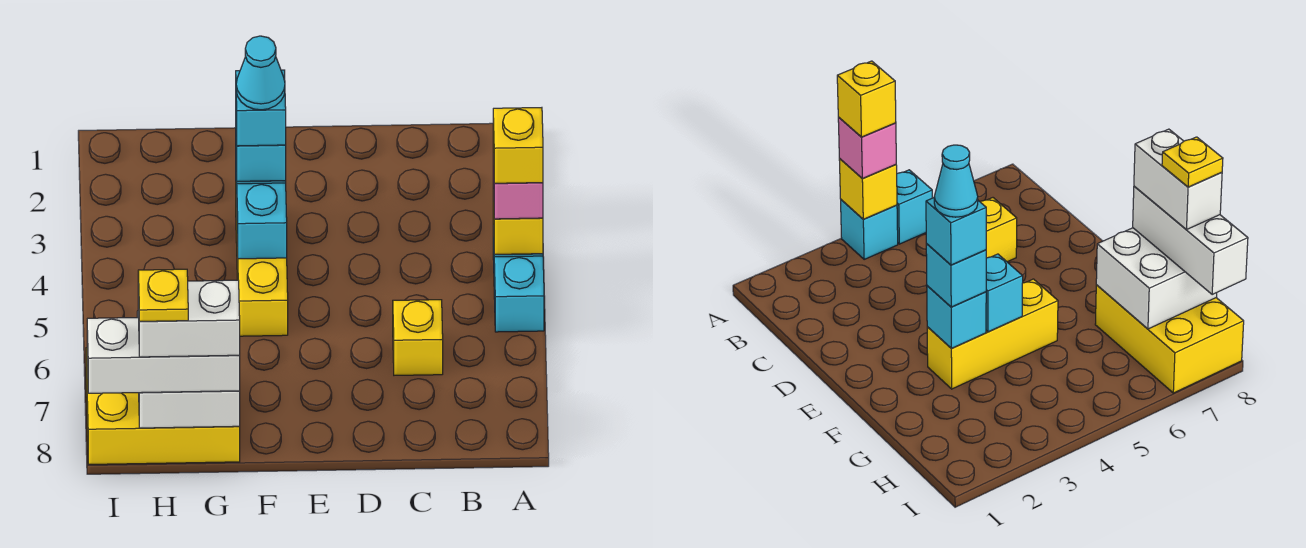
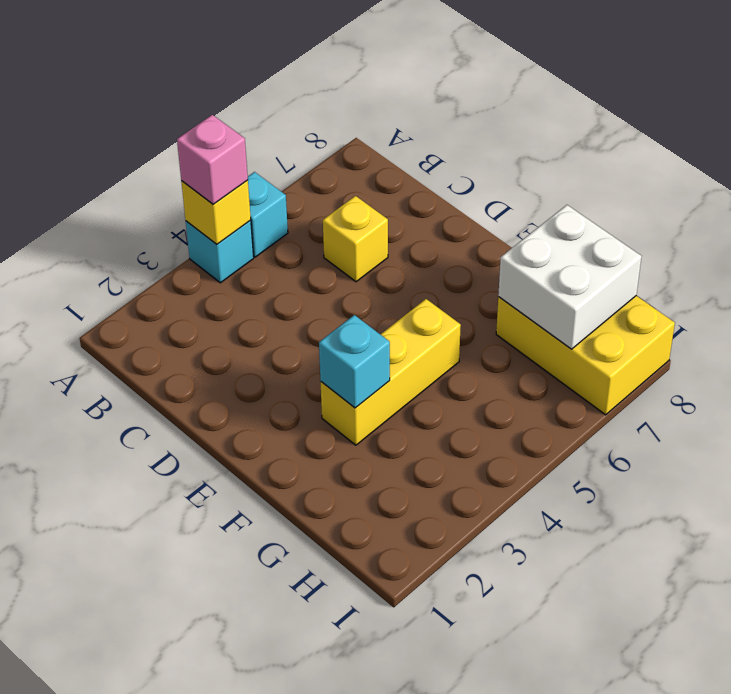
none -> cyan brick F4 level 2
none -> cyan brick F3 level 3
none -> white brick G8:I8 level 3

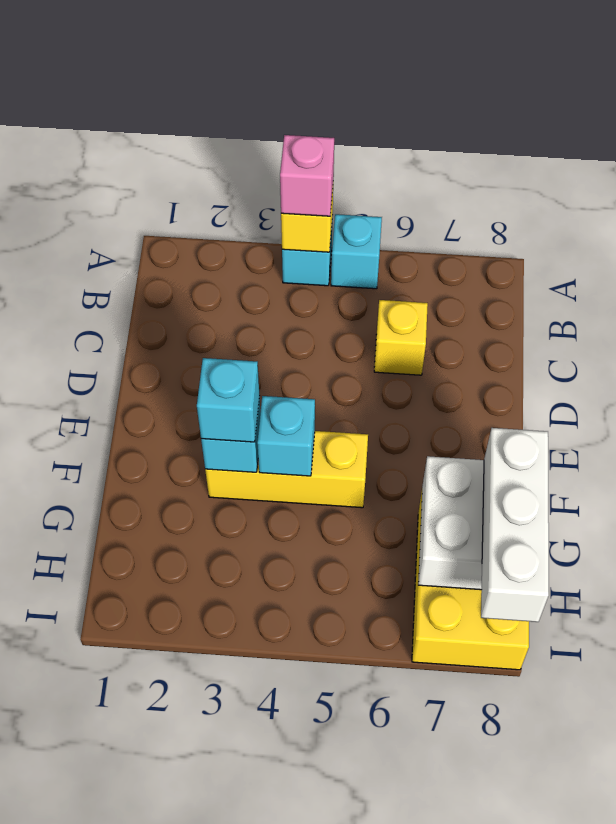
none -> yellow brick A4 level 4
none -> cyan brick F3 level 4
none -> white brick G8:H8 level 4

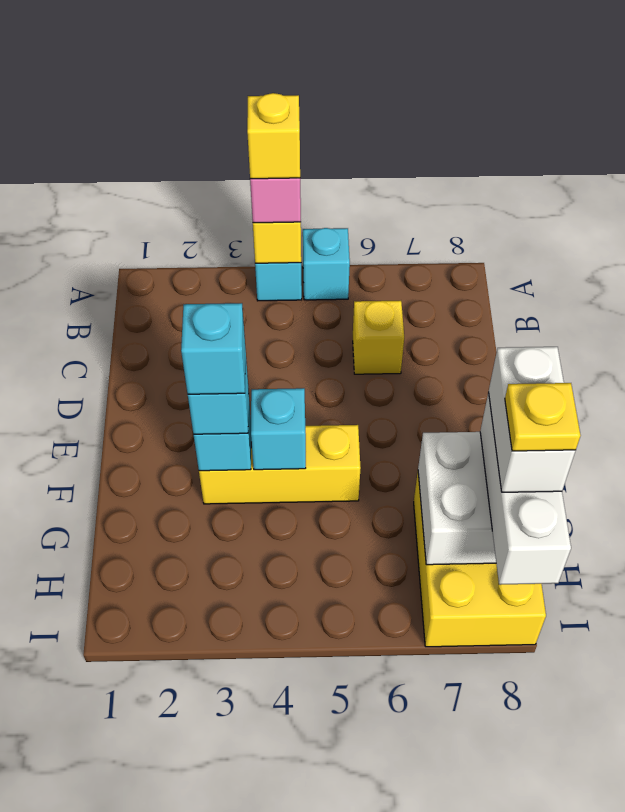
none -> cyan cone F3 level 5

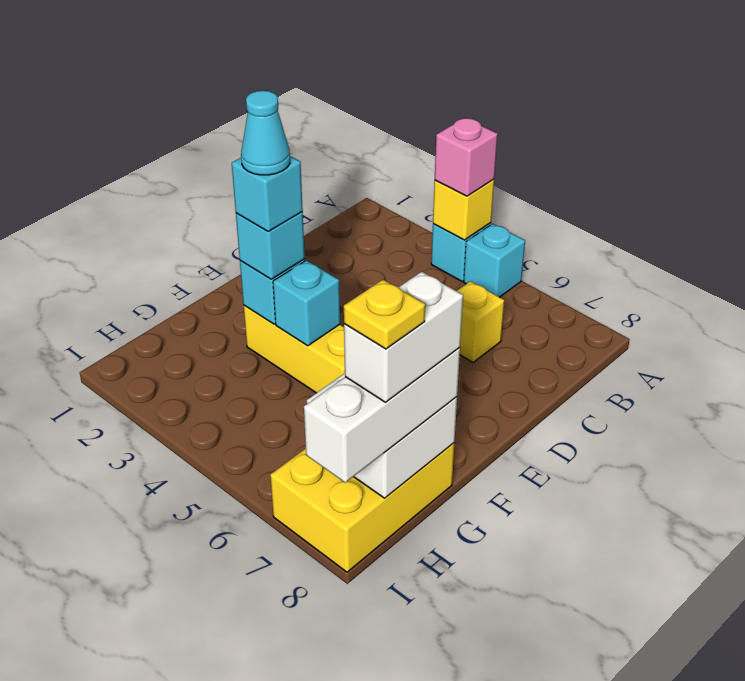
none -> yellow brick A4 level 4

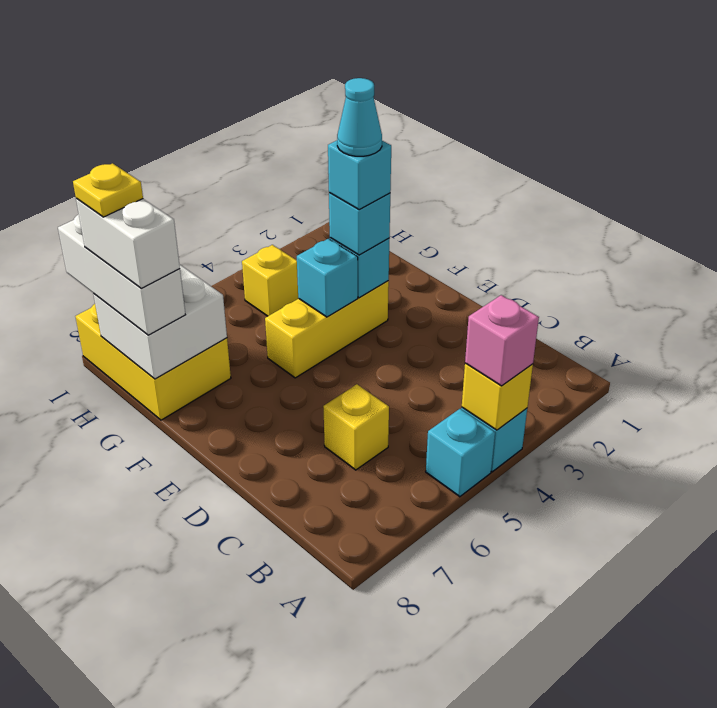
yellow brick H4 level 1 -> yellow brick A4 level 4

